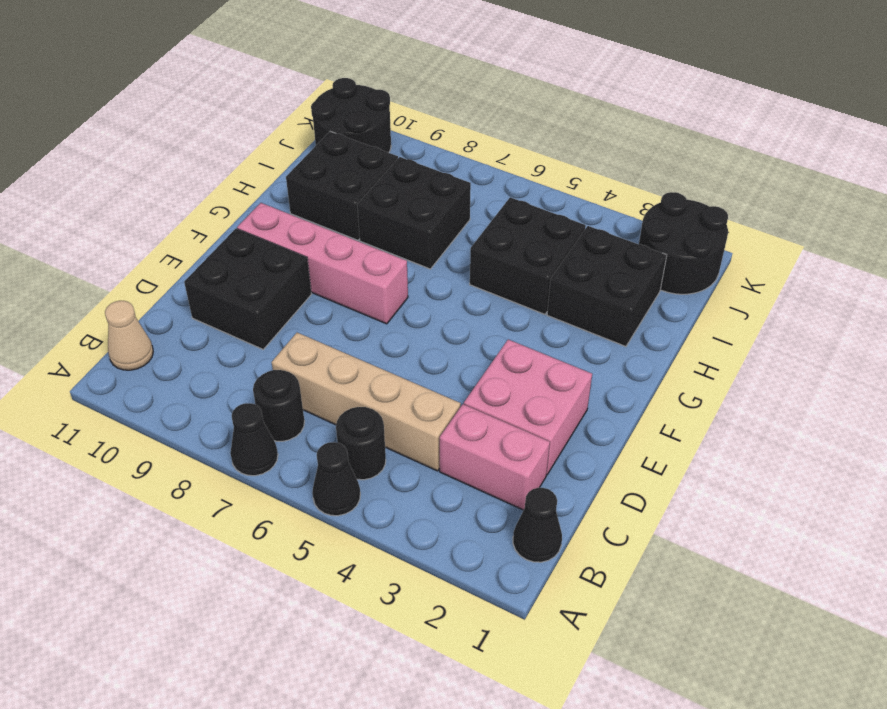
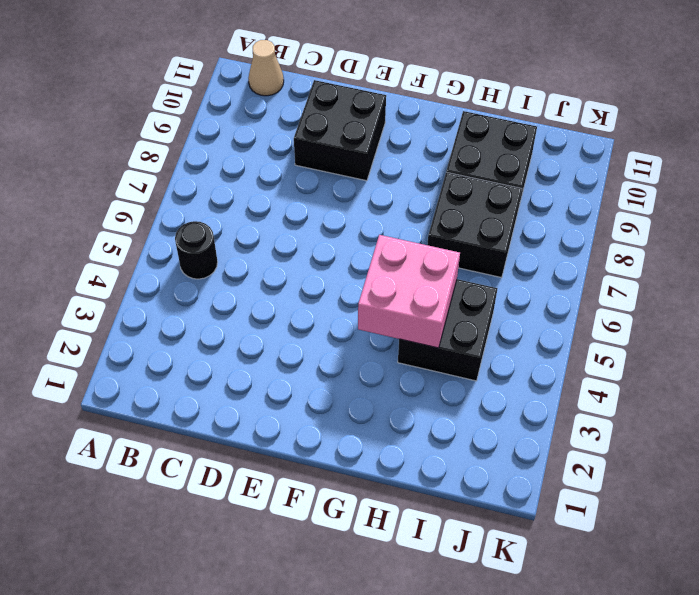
pink brick G4:H5 level 2 -> pink brick D2:E3 level 1
none -> black cone A5 level 1
none -> black cone A7 level 1
none -> black cone B1 level 1

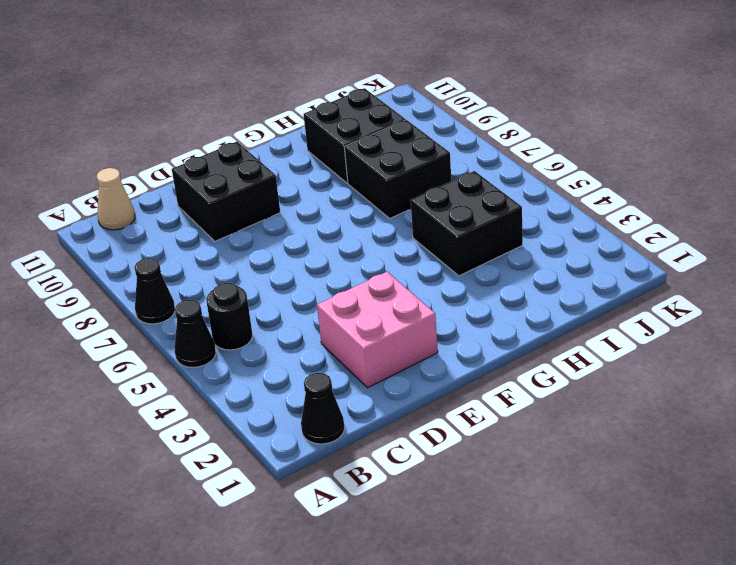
none -> black round brick B7 level 1
none -> pink brick C2:C3 level 1
none -> tan brick C4:C7 level 1

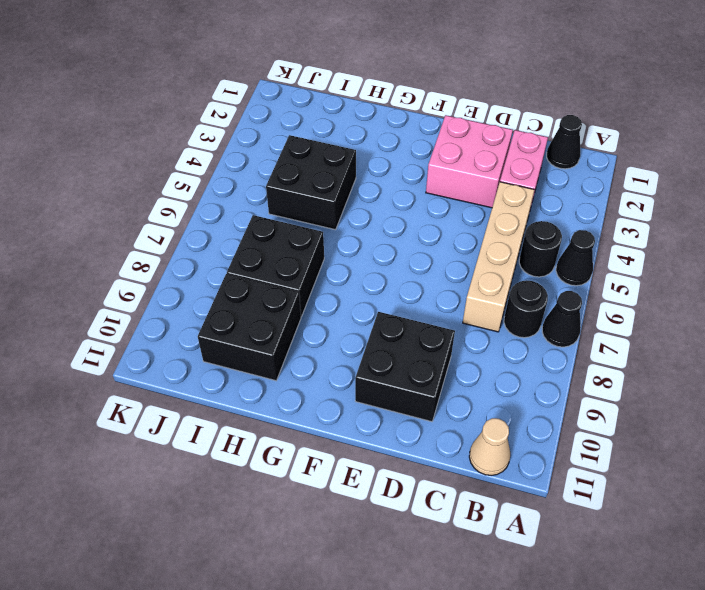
none -> pink brick F7:F10 level 1
none -> black brick H2:I3 level 1
none -> black round brick J1:K2 level 1

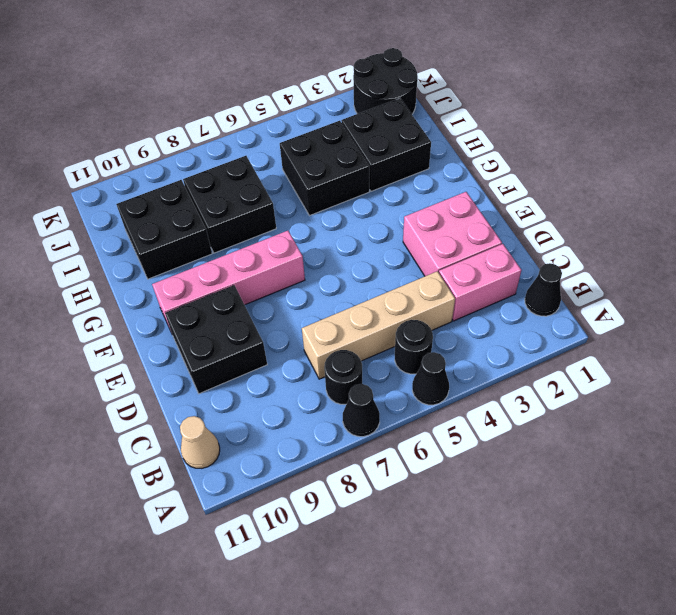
none -> black round brick J10:K11 level 1

